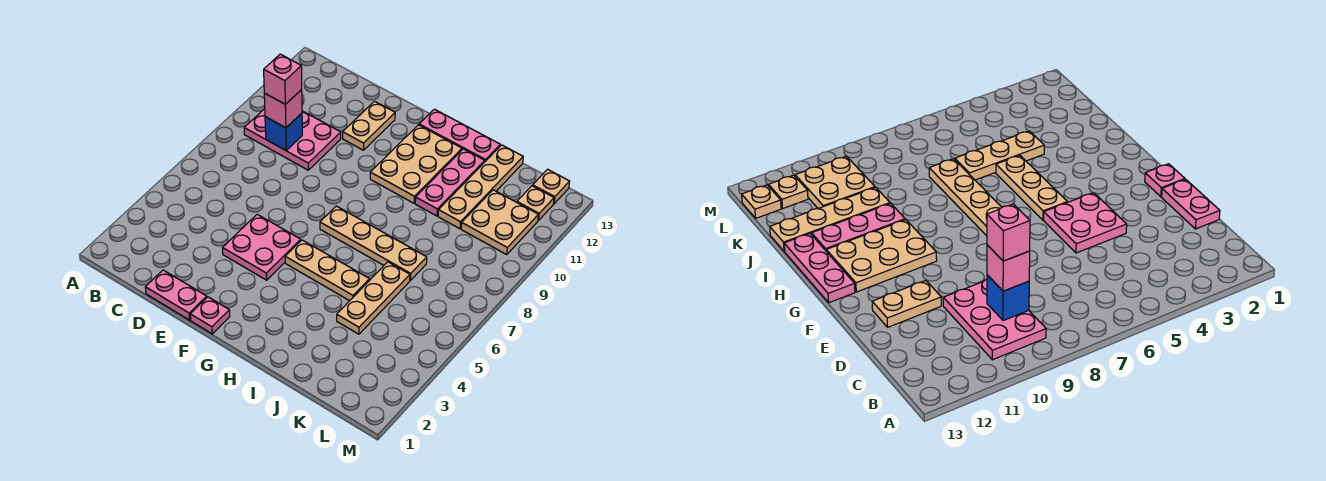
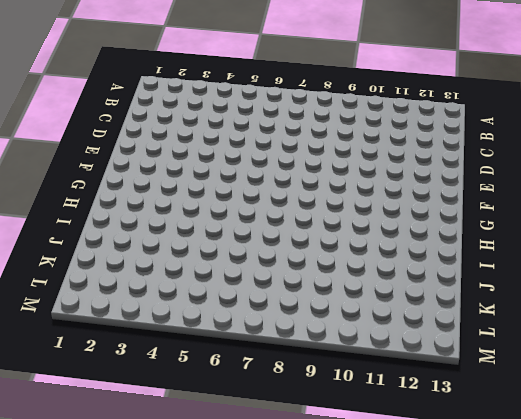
none -> pink plate B9:D10 level 1
none -> pink plate D1:E1 level 1
none -> pink plate E4:F5 level 1

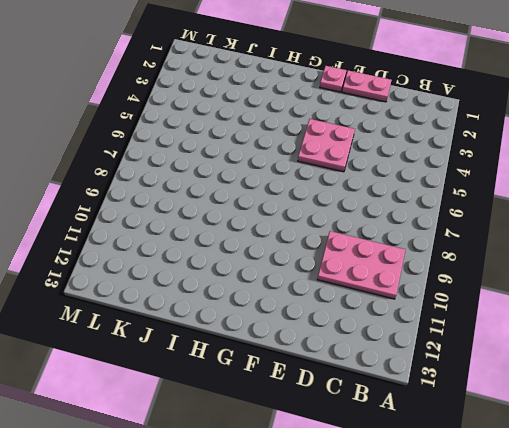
none -> tan plate E11:E12 level 1
none -> tan plate G5:I5 level 1
none -> tan plate G7:J7 level 1

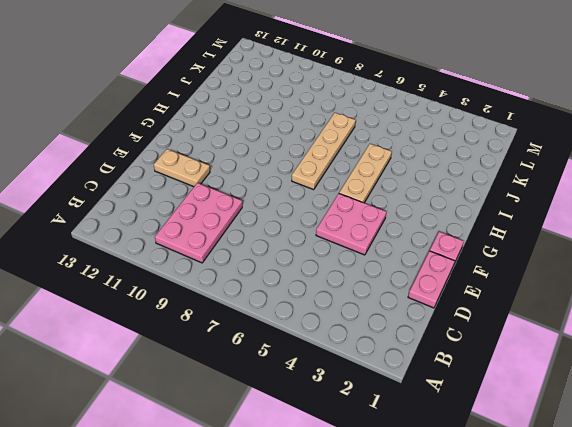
none -> tan plate G10:H12 level 1
none -> pink plate G13:I13 level 1
none -> pink plate I10:I12 level 1

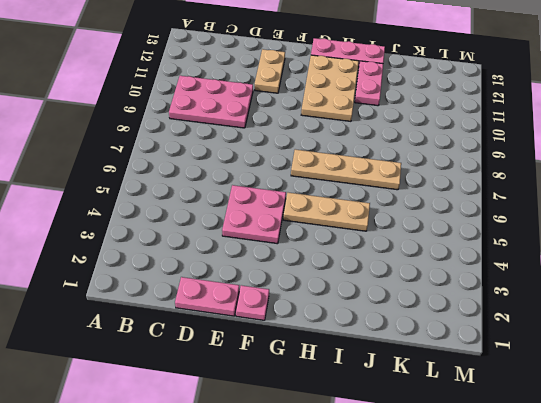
pink plate I11:I12 level 1 -> pink plate I10:I12 level 1
none -> tan plate J4:J6 level 1
none -> tan plate J10:J13 level 1
none -> tan plate K10:L11 level 1

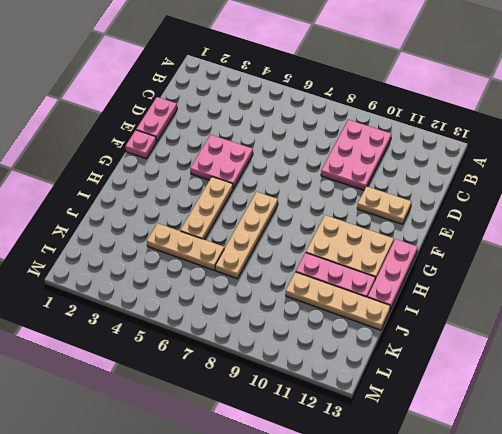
none -> tan plate K10:L11 level 1
none -> tan plate L12 level 1
none -> tan plate L13 level 1

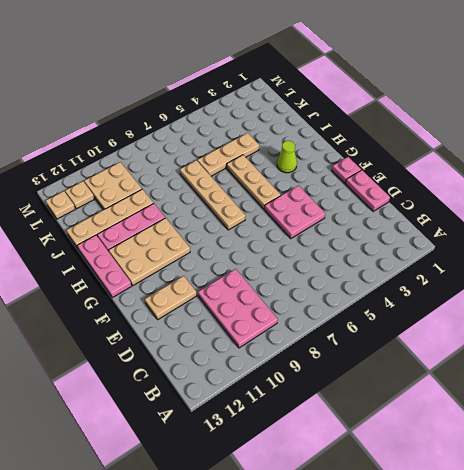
lime cone H3 level 1 -> none
none -> blue brick C9 level 2
none -> pink brick C9 level 3
none -> pink brick C9 level 4

